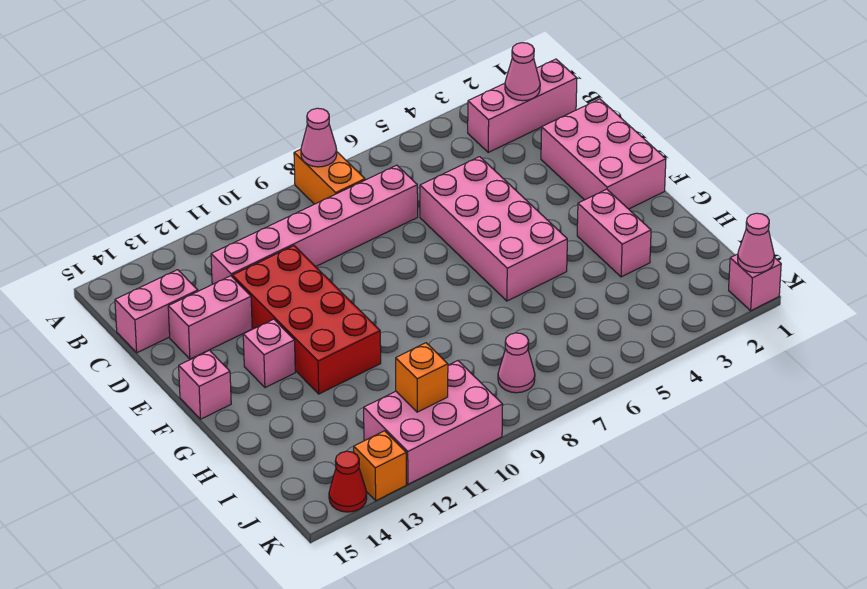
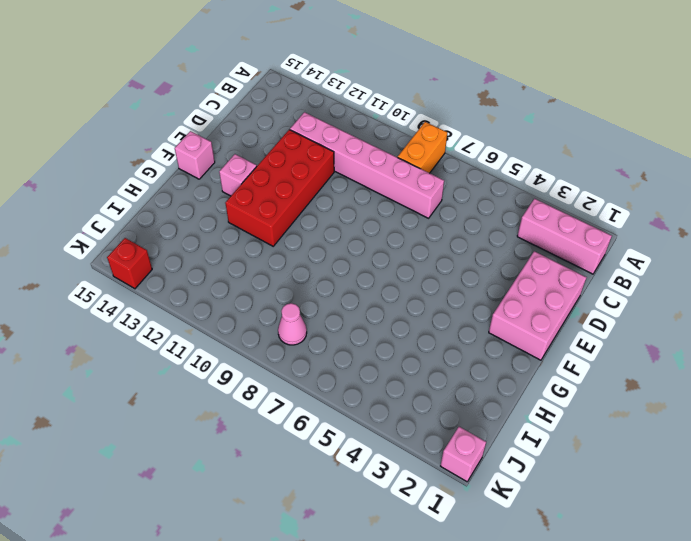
red brick K14 level 1 -> red cone K14 level 1
none -> pink brick C14:C15 level 1
none -> pink brick D5:G6 level 1
none -> pink brick D13:D14 level 1

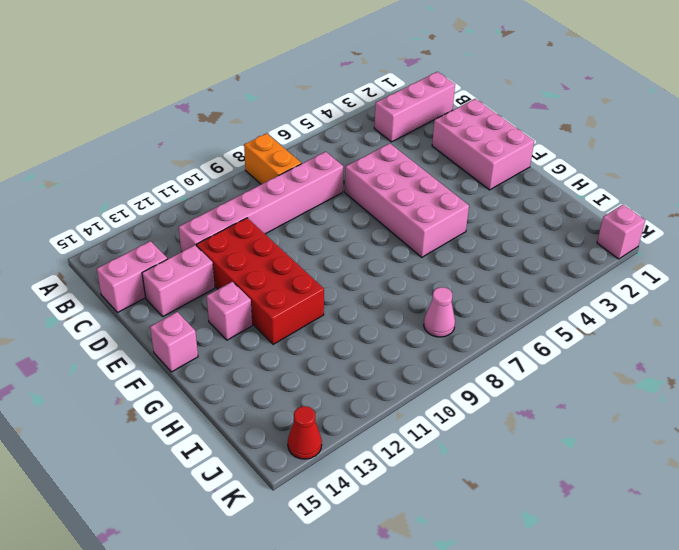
none -> pink brick G3:H3 level 1
none -> pink brick J10:K12 level 1
none -> orange brick K13 level 1

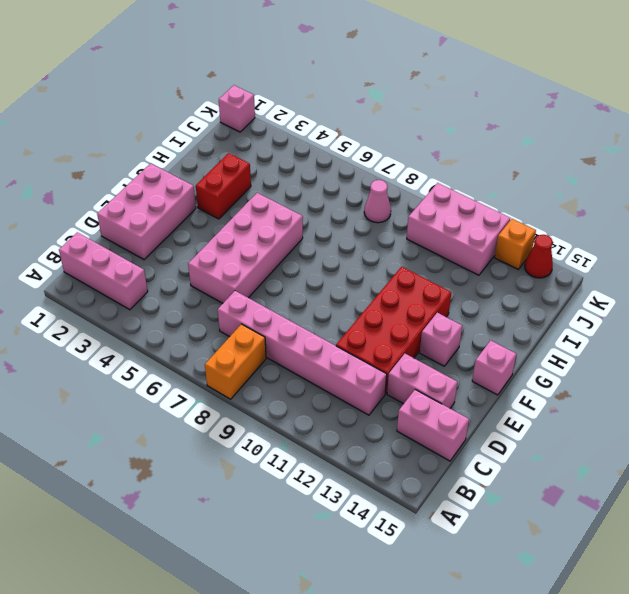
red brick G3:H3 level 1 -> pink brick G3:H3 level 1
none -> pink cone A8 level 2
none -> pink cone B2 level 2
none -> orange brick J11 level 2

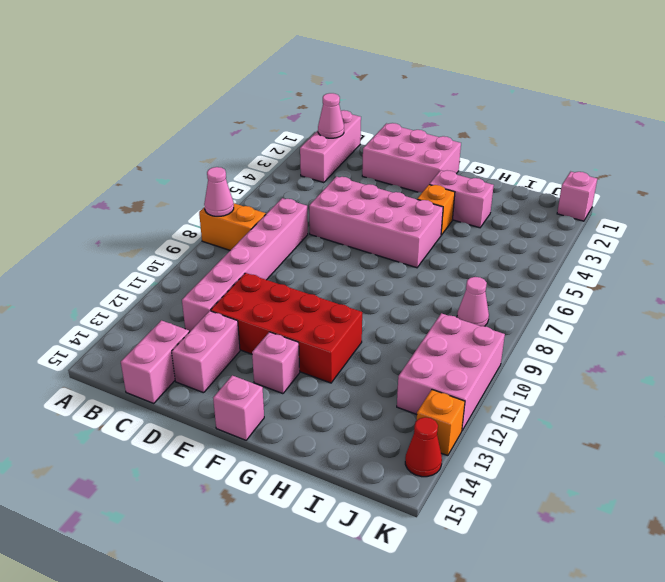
orange brick G4 level 1 -> orange brick J11 level 2
none -> pink cone K1 level 2

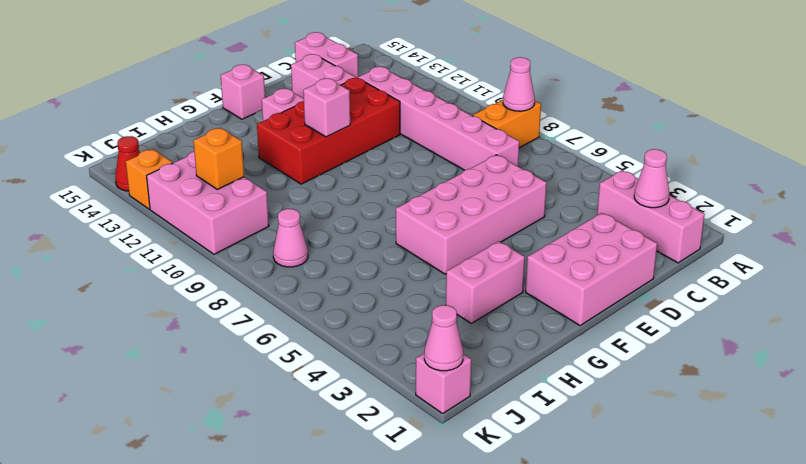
pink brick F11 level 2 -> none

